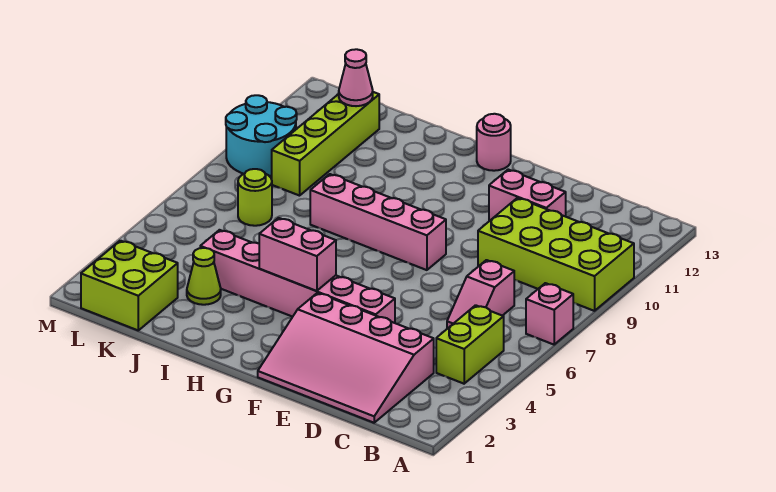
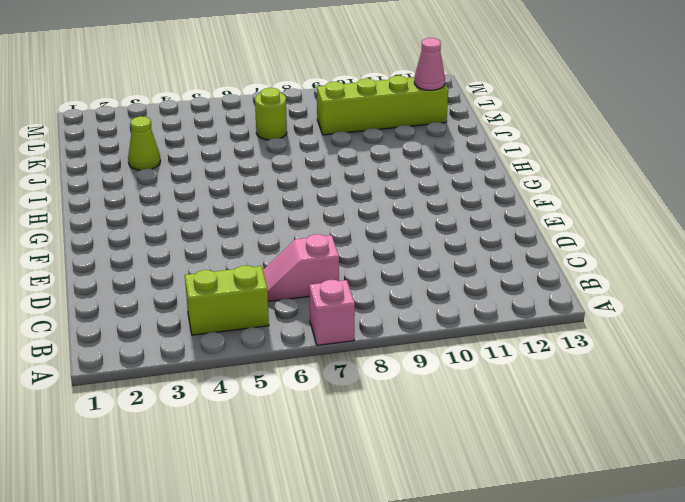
none -> lime brick A9:D10 level 1
none -> pink slope C1:F3 level 1 top 3
none -> pink brick D11:E11 level 1

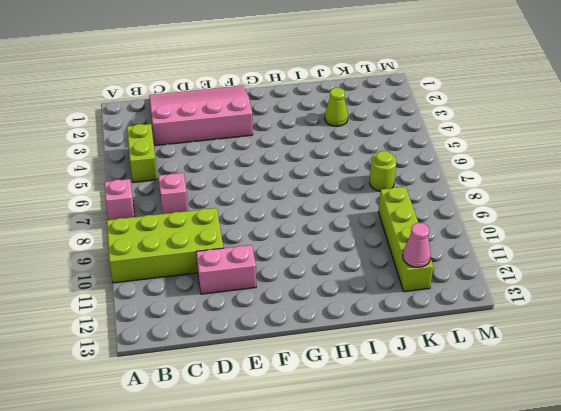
none -> pink brick E4:J4 level 1
none -> pink brick F8:I8 level 1
none -> pink round brick G13 level 1

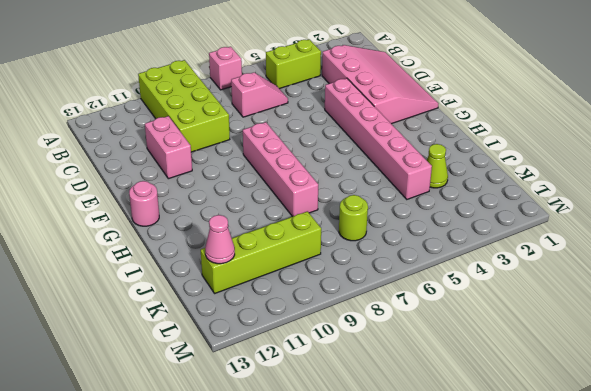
none -> lime brick K1:L2 level 1
none -> cyan round brick L9:M10 level 1
none -> pink brick G4:H4 level 2

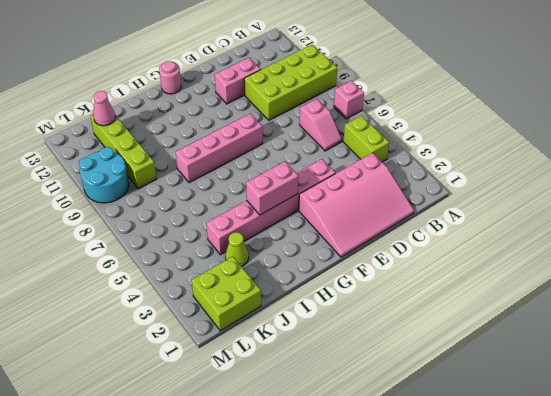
none -> lime round brick K7 level 1

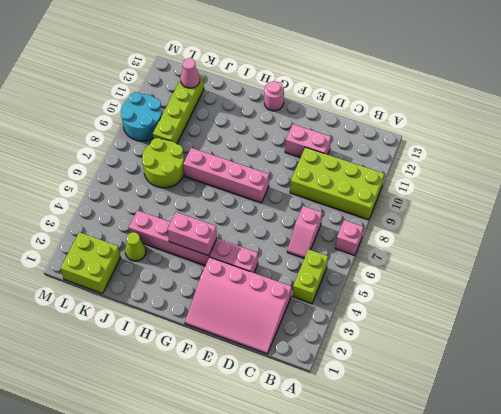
lime round brick J7:K8 level 1 -> lime round brick K7 level 1

